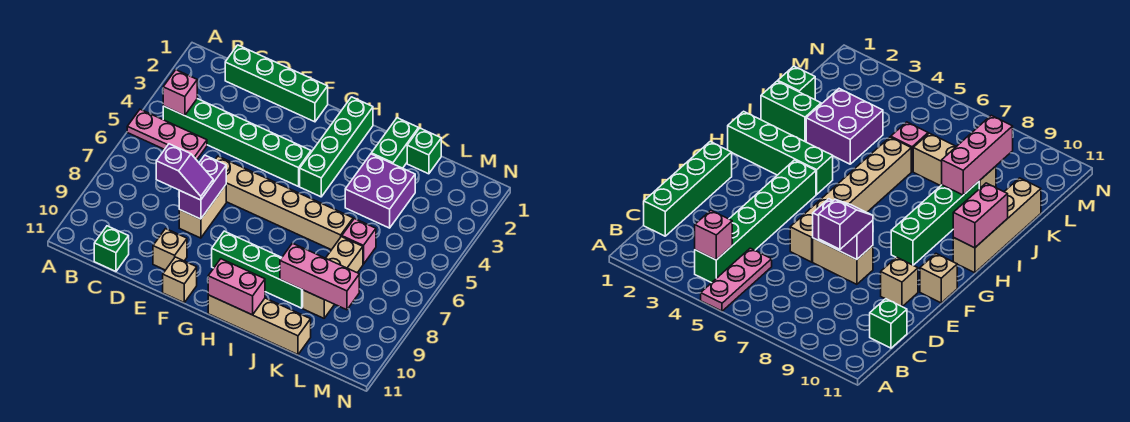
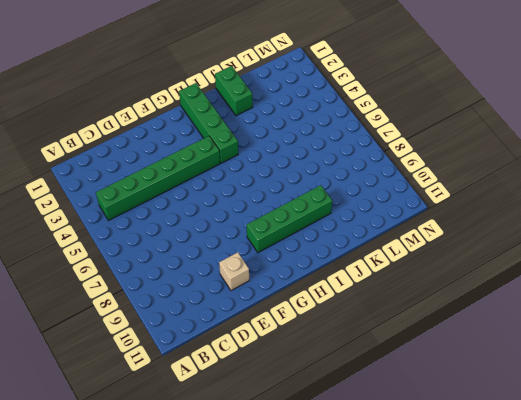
none -> pink plate A5:C5 level 1
none -> green brick C1:F1 level 1
none -> green brick C11 level 1

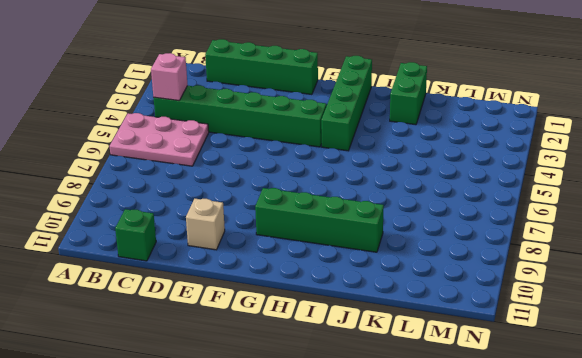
pink plate A5:C6 level 1 -> pink plate A5:C5 level 1
none -> tan brick E6:J6 level 1
none -> tan brick E7:E8 level 1
none -> tan brick F11 level 1

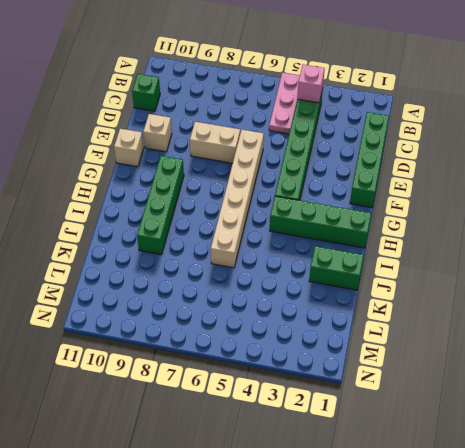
none -> tan brick H11:K11 level 1
none -> purple brick J3:K4 level 1
none -> green brick K1 level 1

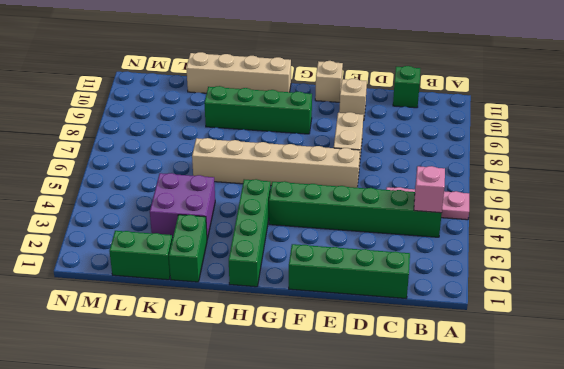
green brick K1:L1 level 1 -> green brick K1 level 1
none -> pink brick K6 level 1
none -> tan brick K7:K9 level 1
none -> purple brick E7:E8 level 2

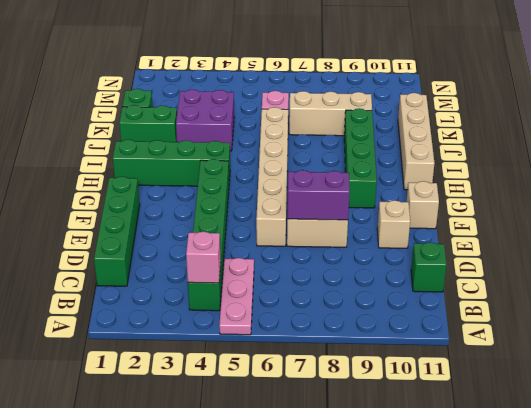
none -> pink brick H11:I11 level 2
none -> pink brick J9:L9 level 2
none -> purple slope D8:E8 level 3 top D

